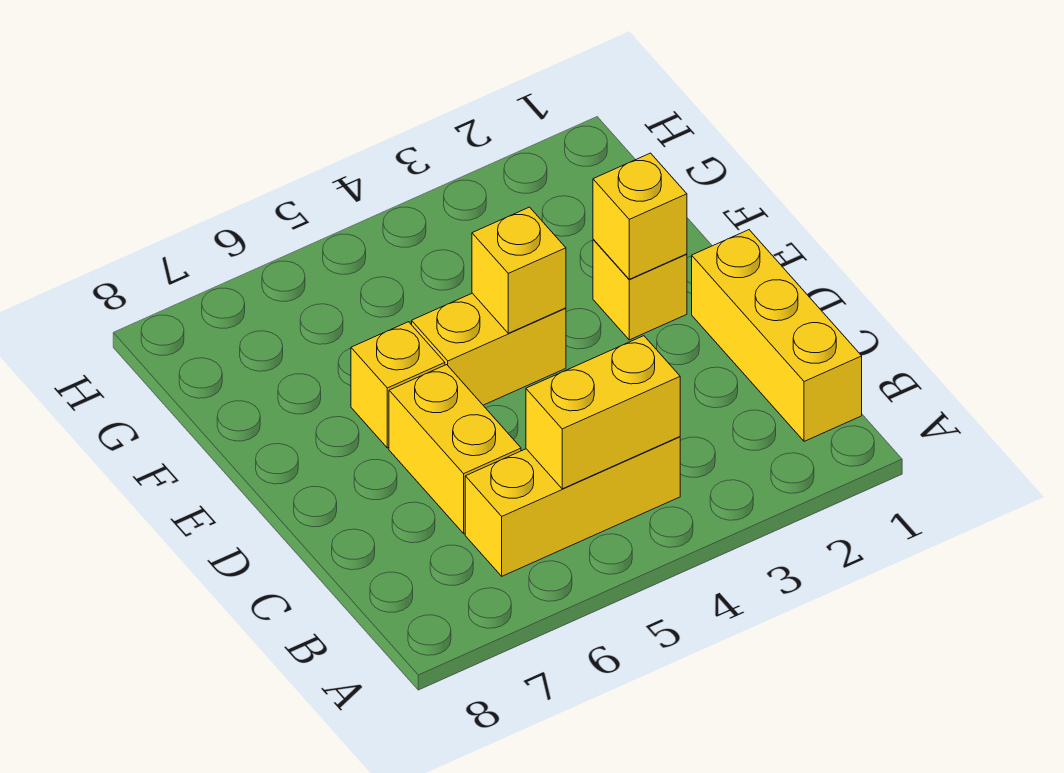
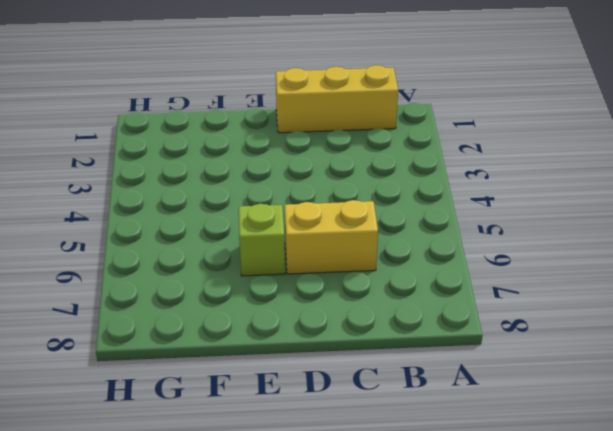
lime brick E6 level 1 -> yellow brick E6 level 1
none -> yellow brick B4:B6 level 1
none -> yellow brick E2 level 1

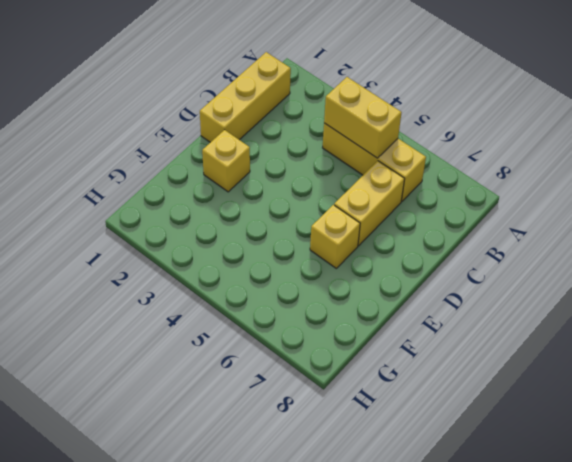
none -> yellow brick E4:E5 level 1
none -> yellow brick E2 level 2

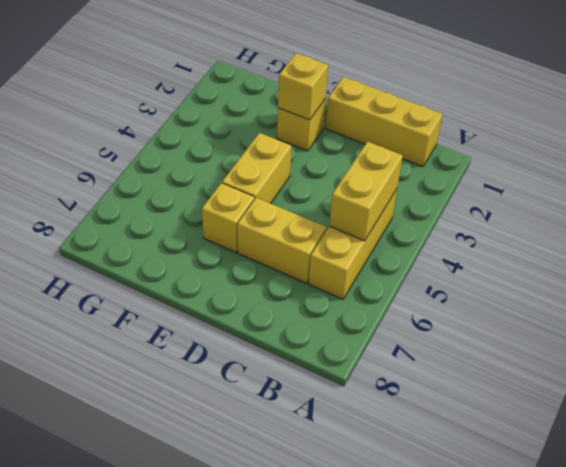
none -> yellow brick E4 level 2

